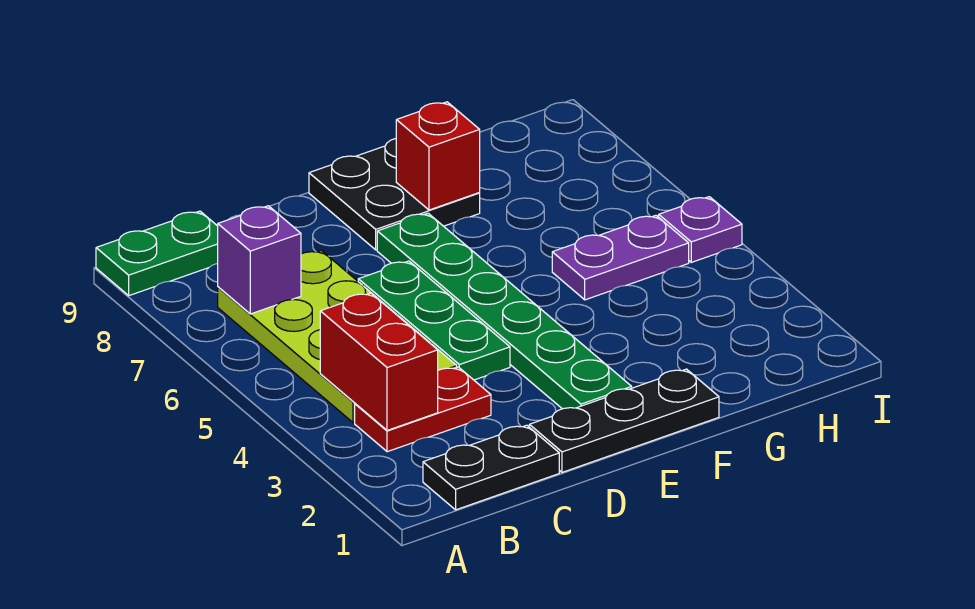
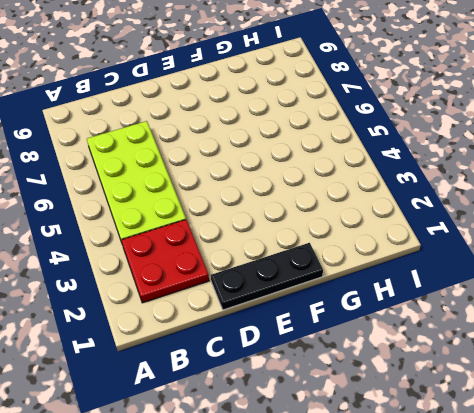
red plate B2:C3 level 1 -> red plate B3:C3 level 1
none -> green plate A9:B9 level 1
none -> black plate B1:C1 level 1
none -> green plate D4:D6 level 1

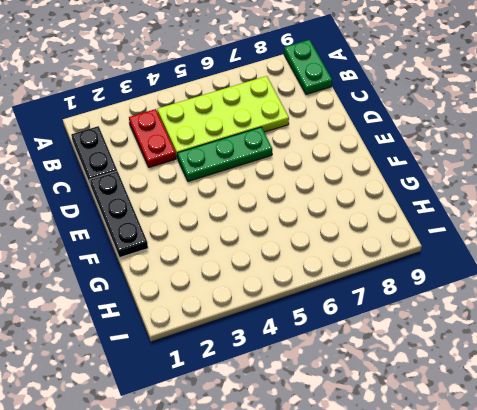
none -> green plate E2:E7 level 1
none -> black plate E8:F9 level 1
none -> purple plate G5:H5 level 1

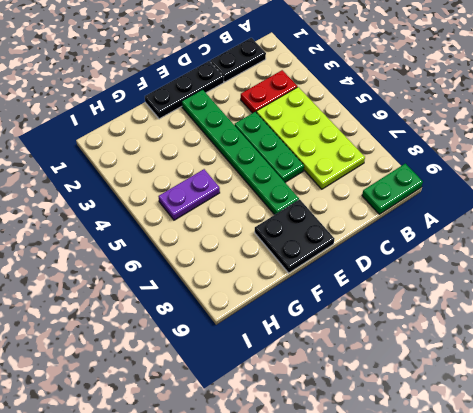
none -> purple plate I5 level 1
none -> red brick B3:B4 level 2
none -> purple brick B7 level 2

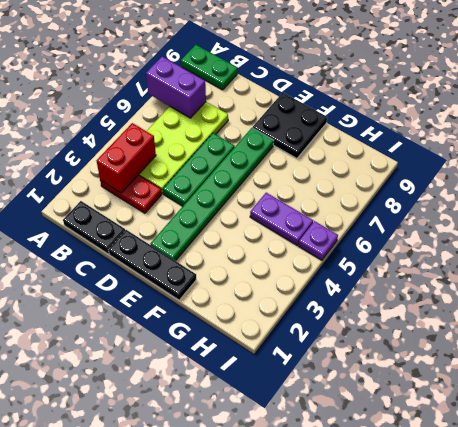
purple brick A7:B7 level 2 -> purple brick B7 level 2
none -> red brick F8 level 2

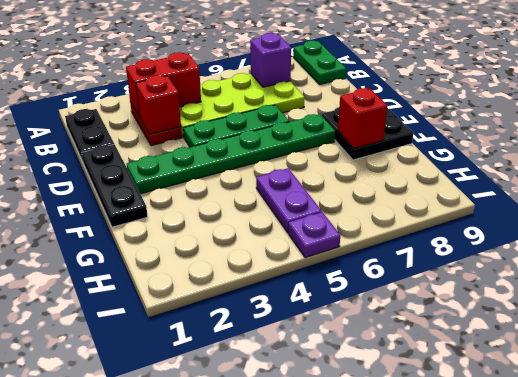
red brick C3 level 2 -> none

